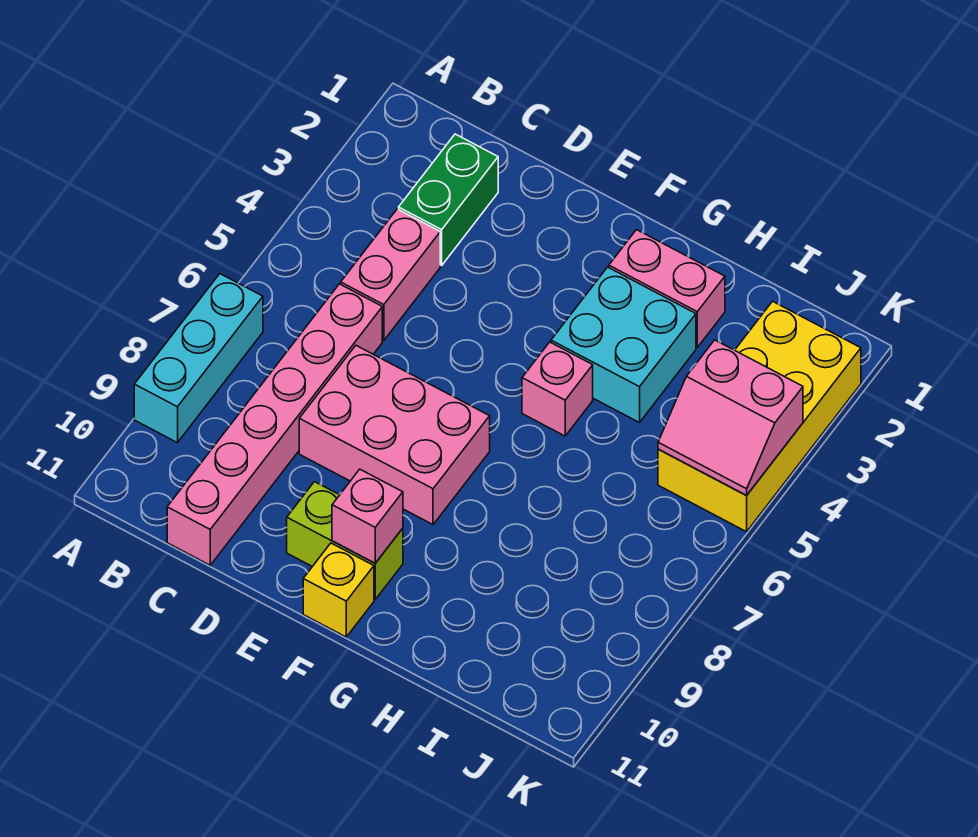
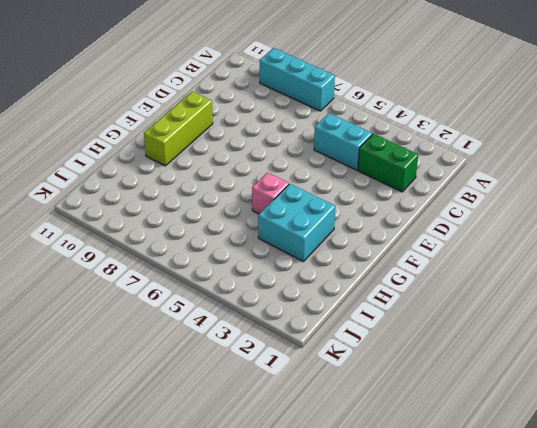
cyan brick C4:C5 level 1 -> pink brick C4:C5 level 1
lime brick E10:G10 level 1 -> lime brick E10:F10 level 1
none -> pink brick C6:C11 level 1
none -> pink brick D7:F8 level 1
none -> yellow brick F11 level 1

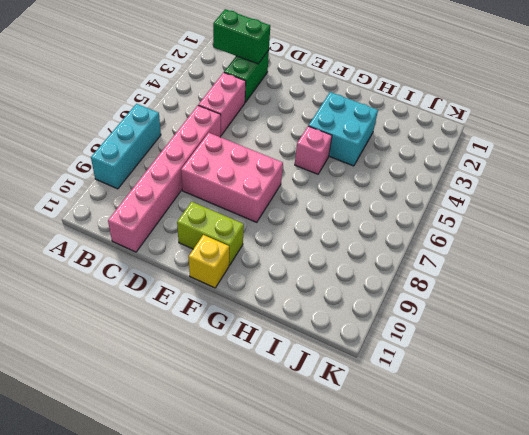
green brick B2:C2 level 2 -> none
none -> pink brick G2:H2 level 1
none -> yellow brick J2:K5 level 1
none -> pink brick F10 level 2

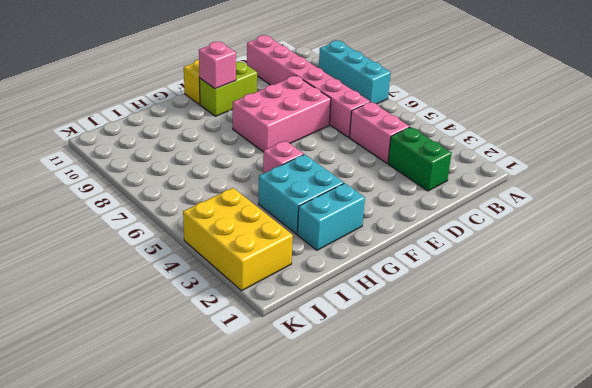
cyan brick G2:H2 level 1 -> pink brick G2:H2 level 1
yellow brick J2:K4 level 1 -> yellow brick J2:K5 level 1
none -> pink slope J4:K5 level 2 top 4

